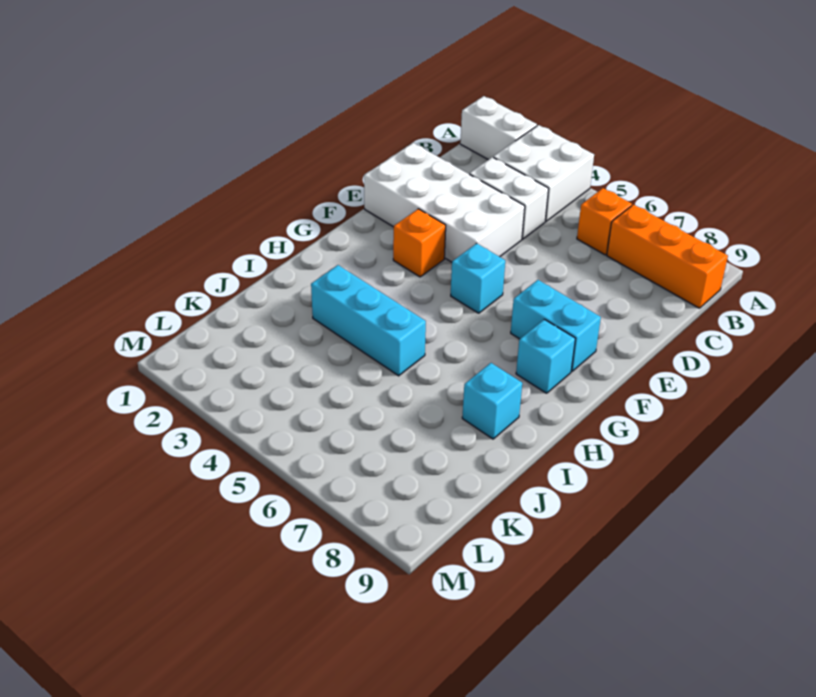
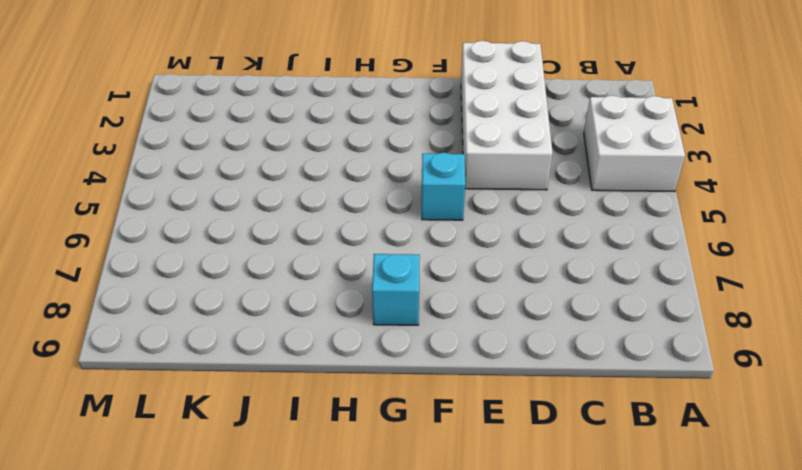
none -> white brick A1:A2 level 1
none -> orange brick B6 level 1
none -> orange brick B7:B9 level 1

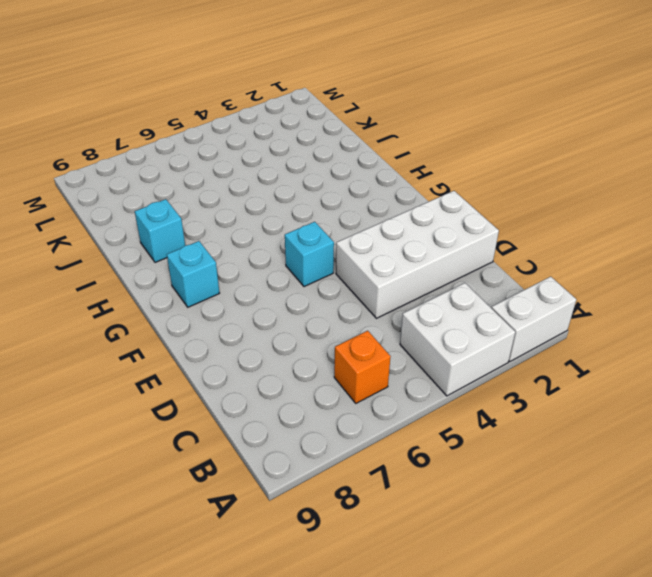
none -> orange brick B7:B9 level 1
none -> white brick C3:C4 level 1
none -> orange brick F3 level 1

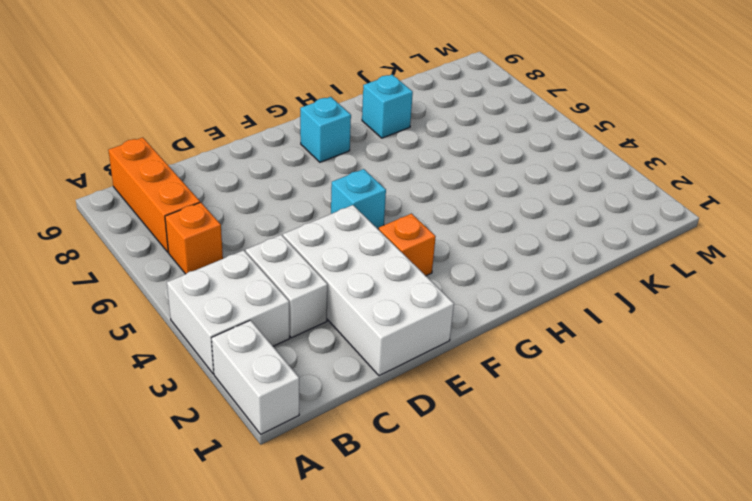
none -> cyan brick F7:F8 level 1
none -> cyan brick I3:I5 level 1

